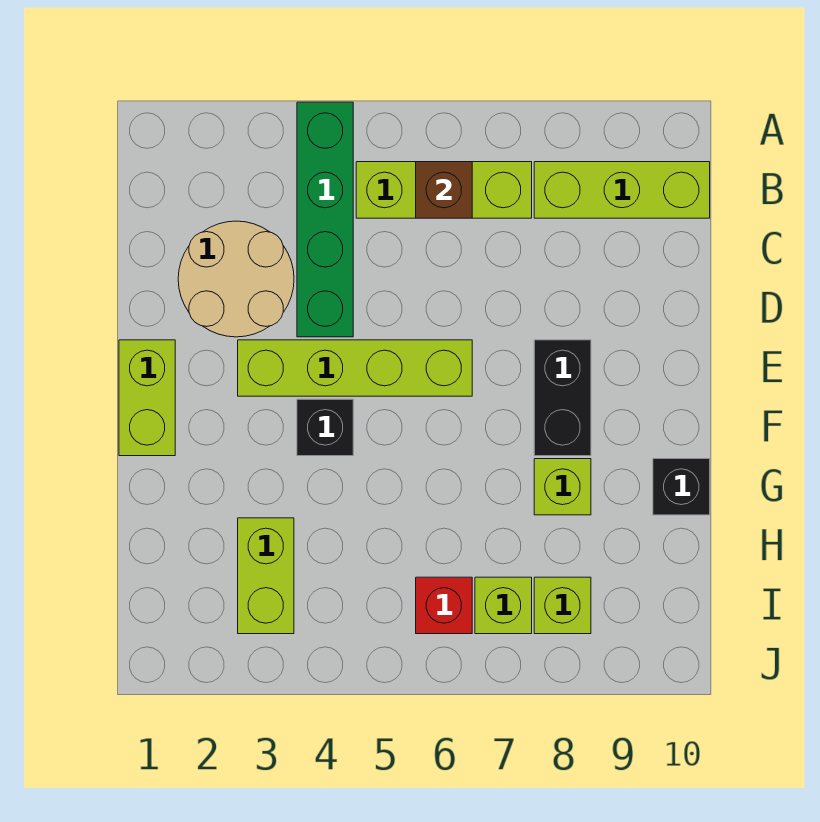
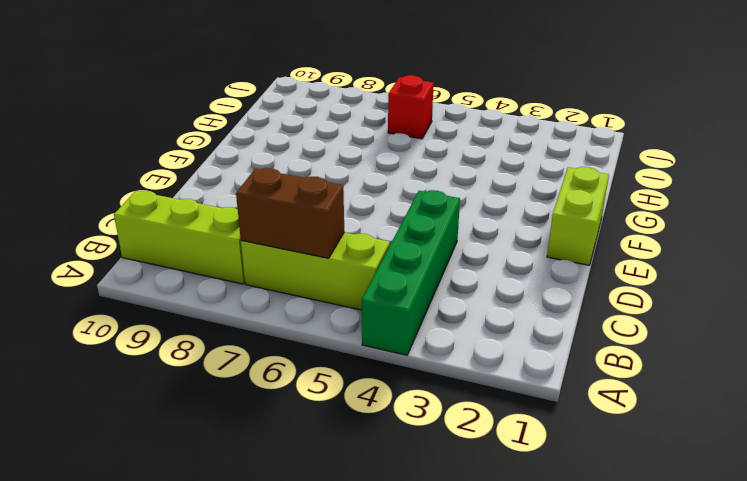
brown brick B6:B7 level 2 -> brown brick B6 level 2
none -> tan round brick C2:D3 level 1
none -> lime brick E3:E6 level 1
none -> black brick E8:F8 level 1

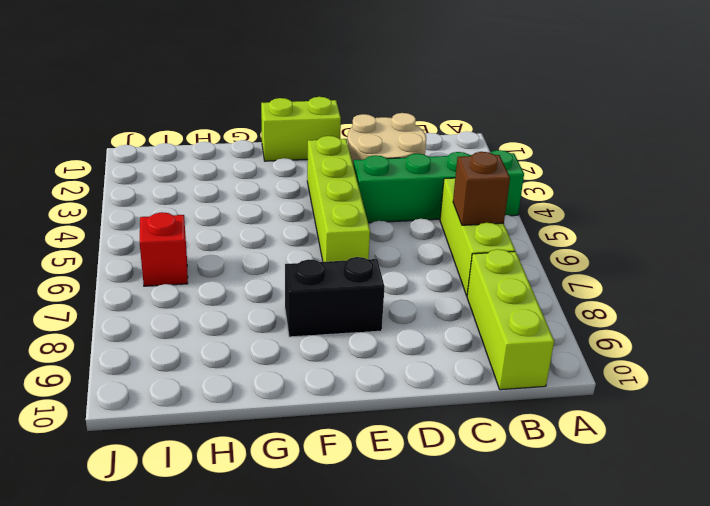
none -> black brick F4 level 1
none -> lime brick G8 level 1
none -> black brick G10 level 1

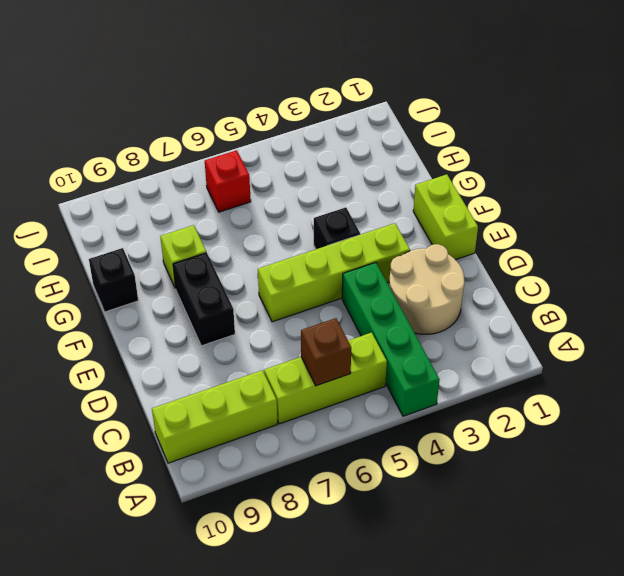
none -> lime brick H3:I3 level 1
none -> lime brick I7 level 1
none -> lime brick I8 level 1

